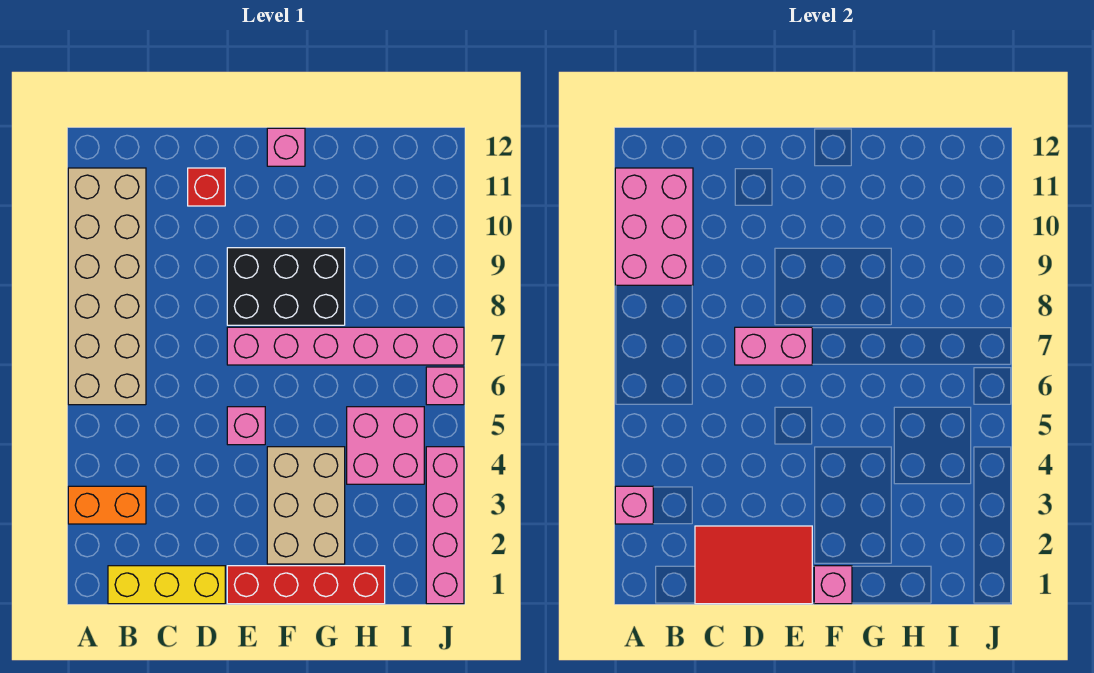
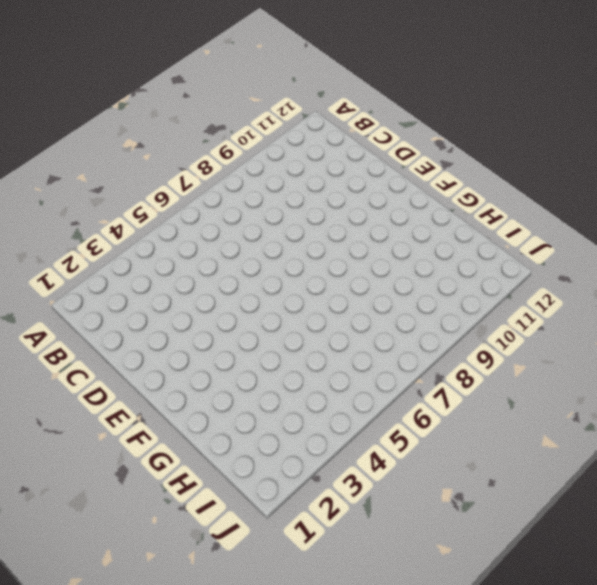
none -> orange brick A3:B3 level 1
none -> tan brick A6:B11 level 1
none -> yellow brick B1:D1 level 1

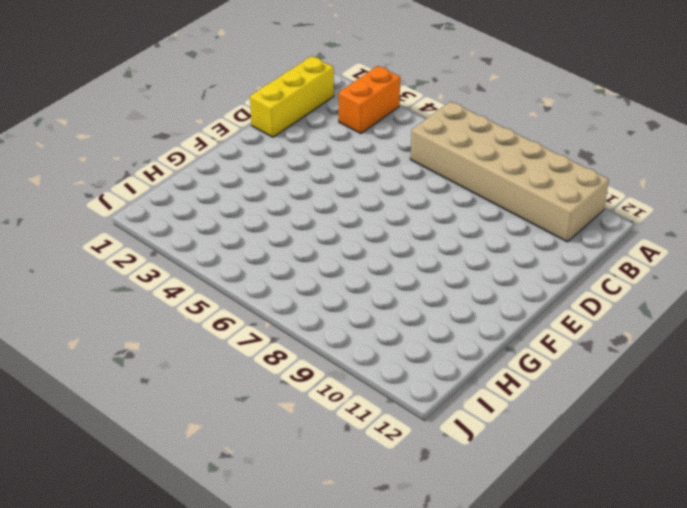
none -> red brick D11 level 1
none -> red brick E1:H1 level 1
none -> pink brick E5 level 1

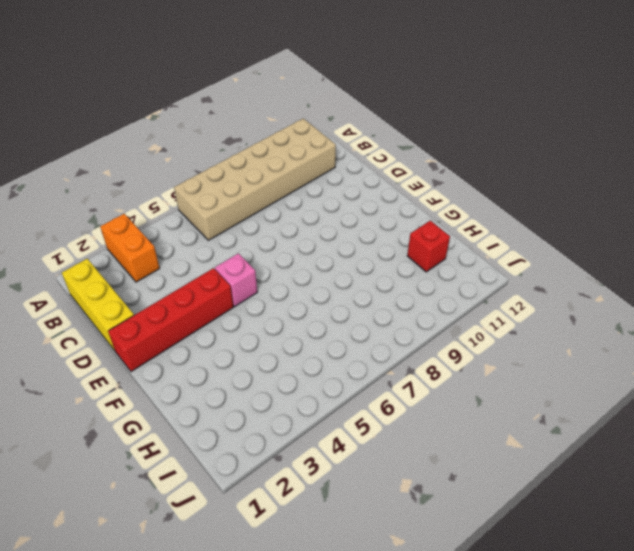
red brick E1:E4 level 1 -> red brick E1:H1 level 1
red brick H11 level 1 -> red brick D11 level 1
none -> pink brick E7:J7 level 1
none -> black brick E8:G9 level 1
none -> tan brick F2:G4 level 1

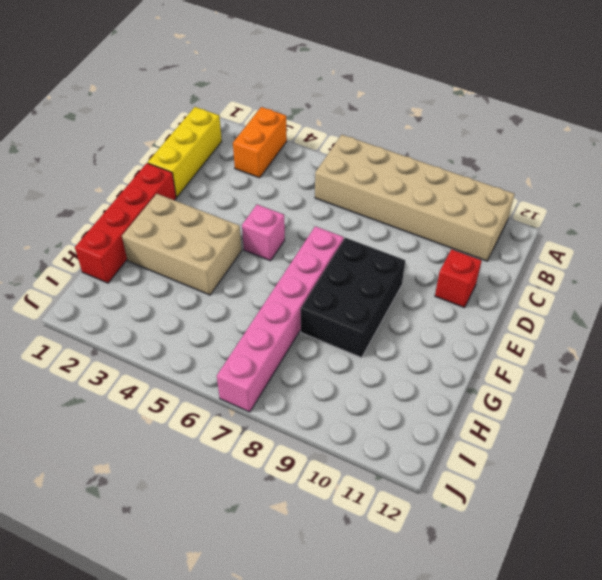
none -> pink brick F12 level 1
none -> pink brick H4:I5 level 1
none -> pink brick J1:J4 level 1

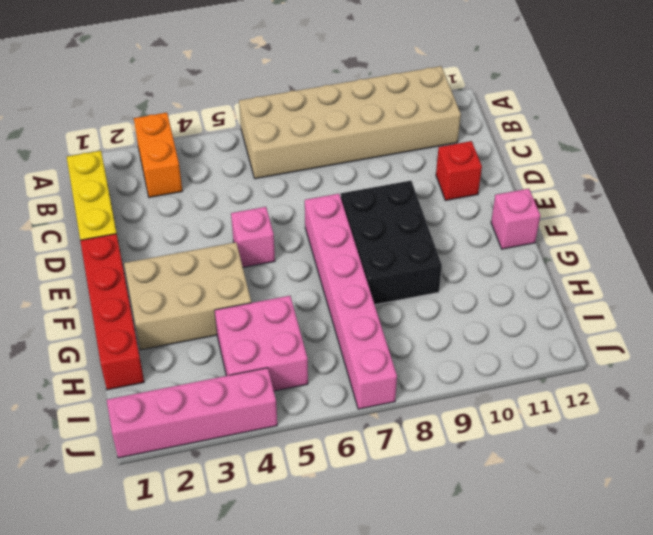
none -> pink brick J6 level 1
none -> pink brick A3 level 2
none -> pink brick A9:B11 level 2

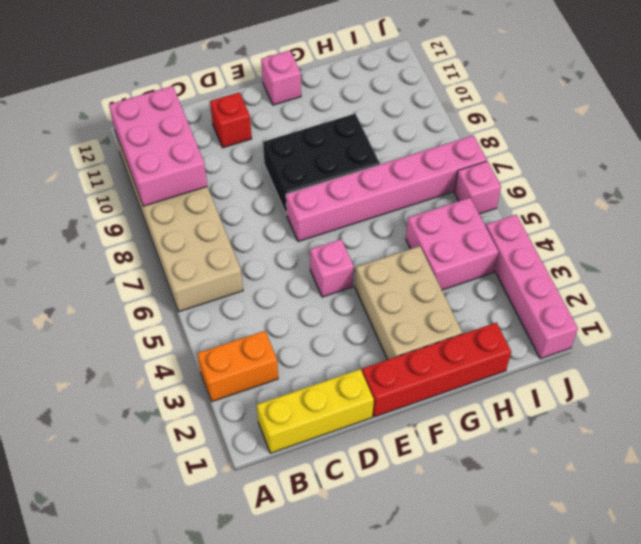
none -> pink brick A3 level 2
none -> red tile C1:E2 level 2
none -> pink brick D7:E7 level 2

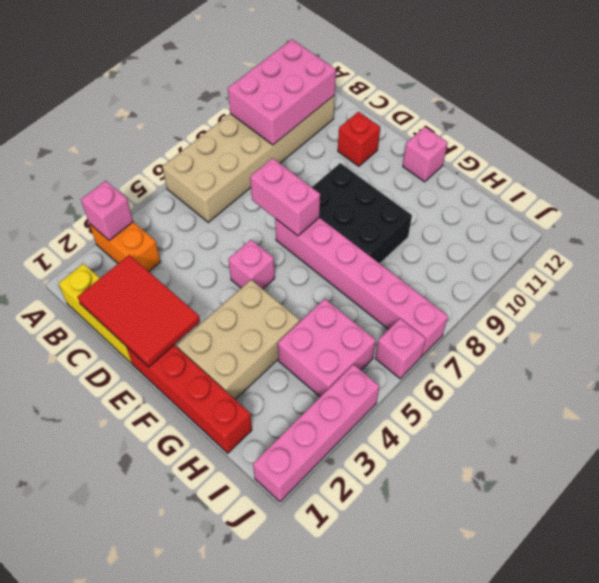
none -> pink brick F1 level 2

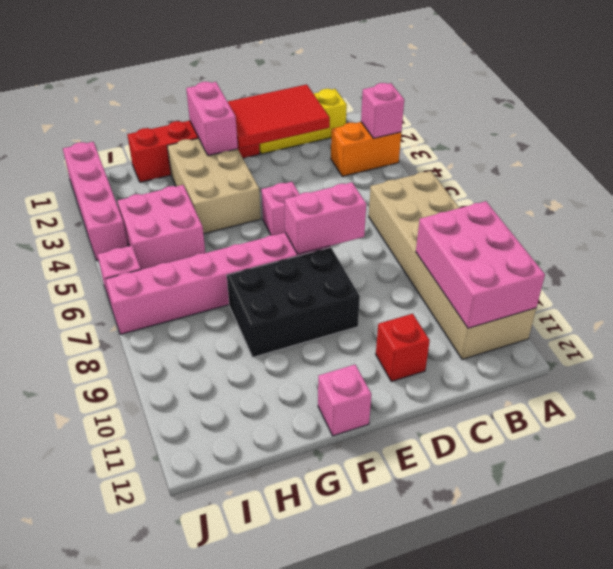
pink brick F1:F2 level 2 -> pink brick F1 level 2

